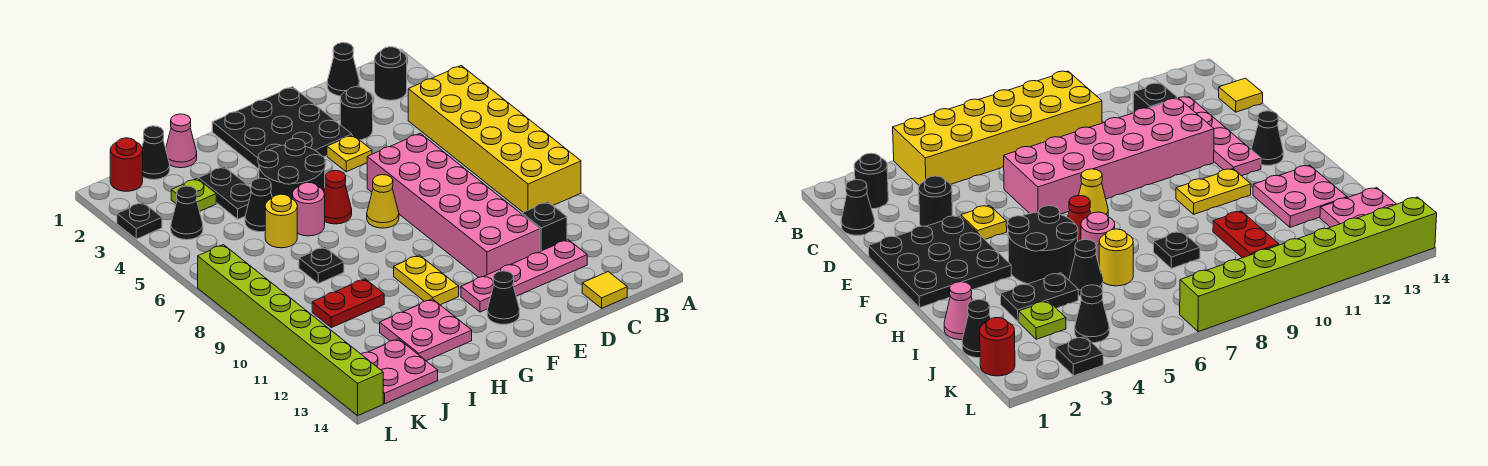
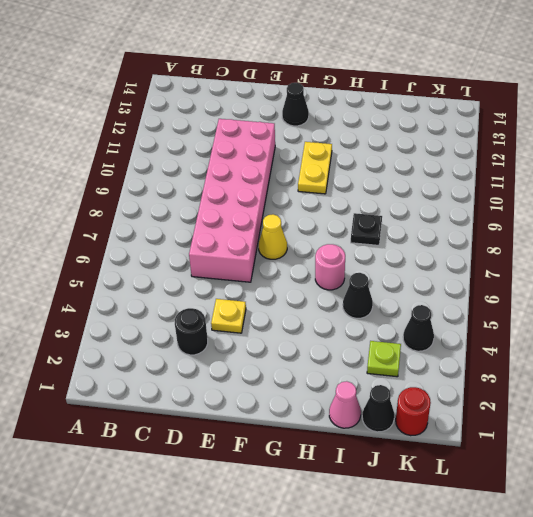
none -> yellow brick A4:B9 level 1
none -> black round brick B2 level 1
none -> black cone C1 level 1
none -> black brick C11 level 1

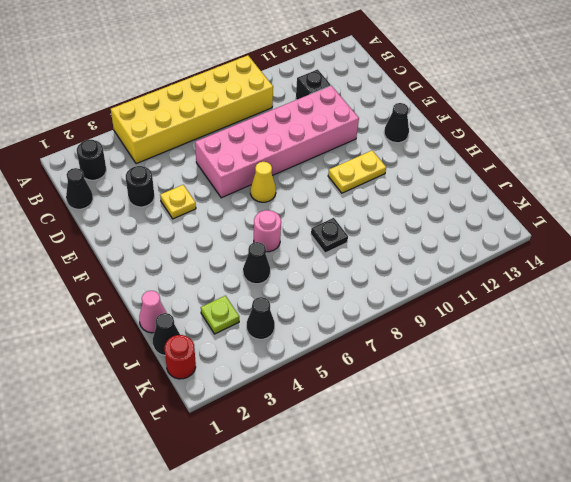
none -> pink plate C12:F12 level 1
none -> yellow tile C14 level 1
none -> black plate E1:G3 level 1
none -> black round brick G4:H5 level 1

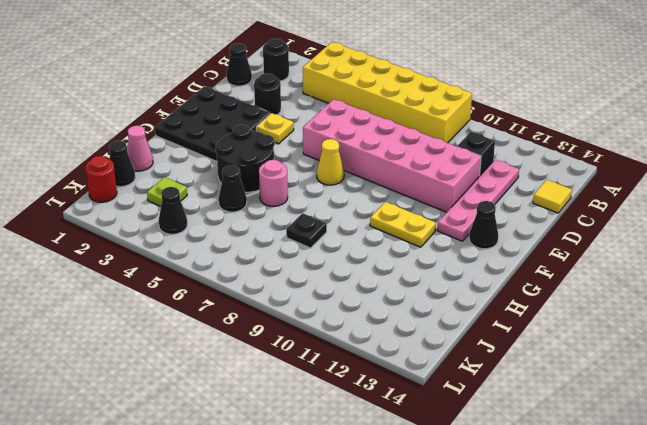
none -> red cone G6 level 1
none -> pink plate H12:I13 level 1
none -> black plate I3:I4 level 1
none -> yellow round brick I6 level 1

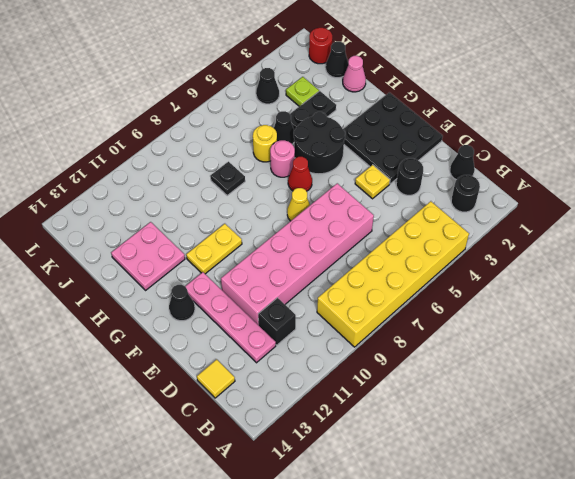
none -> red plate I10:J10 level 1
none -> pink plate J13:K14 level 1
none -> black plate L3 level 1
none -> lime brick L7:L14 level 1

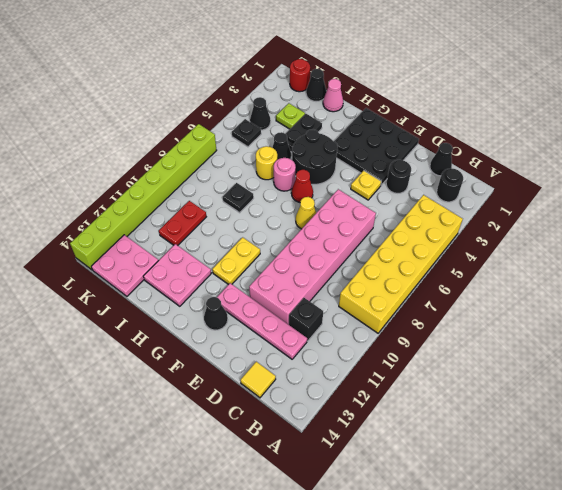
red plate J10:J11 level 1 -> red plate I10:J10 level 1
black plate K5 level 1 -> black plate L3 level 1

